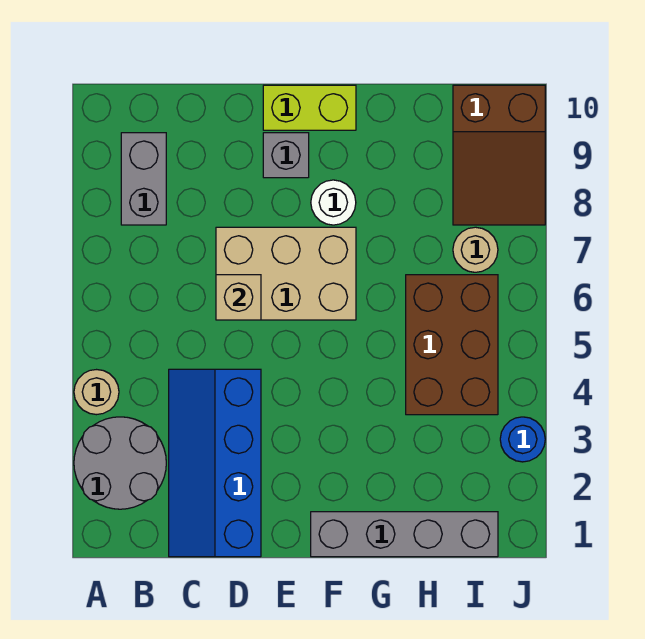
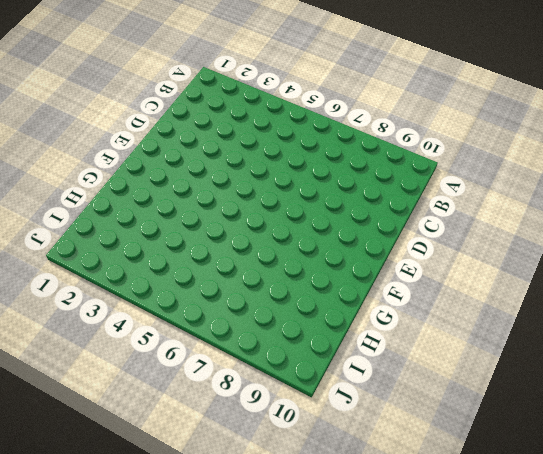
none -> grey round brick A2:B3 level 1
none -> tan round brick A4 level 1
none -> grey brick B8:B9 level 1

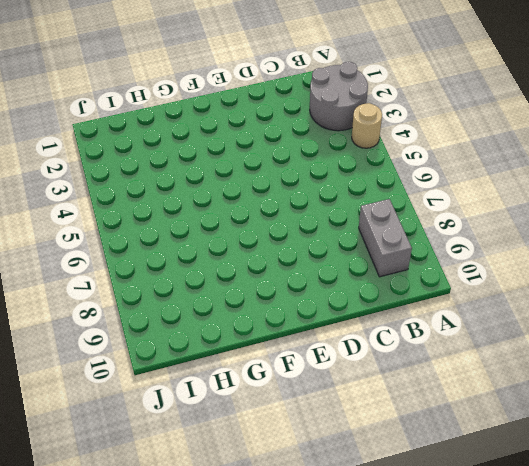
none -> blue slope C1:D4 level 1 top D
none -> tan brick D6:F7 level 1
none -> grey brick E9 level 1

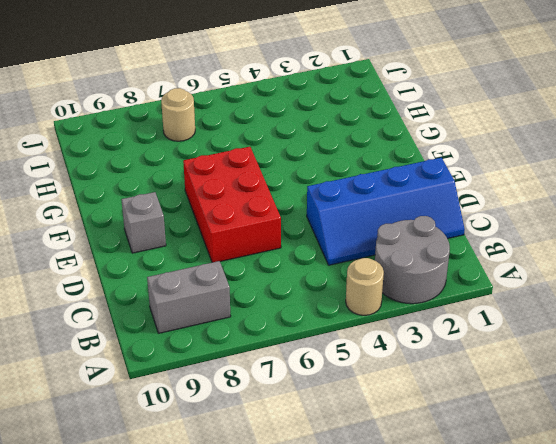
red brick D6:F7 level 1 -> tan brick D6:F7 level 1
none -> lime brick E10:F10 level 1
none -> grey brick F1:I1 level 1
none -> white round brick F8 level 1

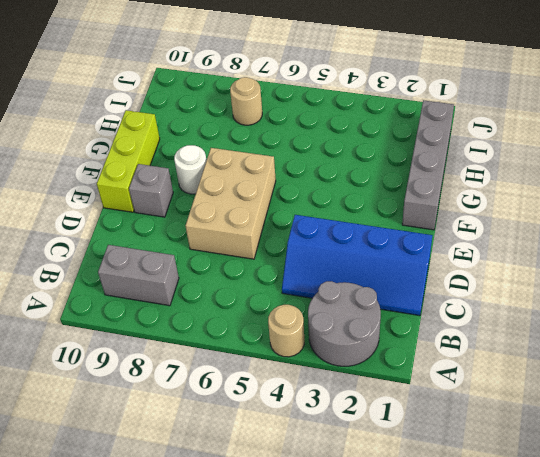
lime brick E10:G10 level 1 -> lime brick E10:F10 level 1
none -> brown brick H4:I6 level 1
none -> brown slope I8:J10 level 1 top 10
none -> blue round brick J3 level 1

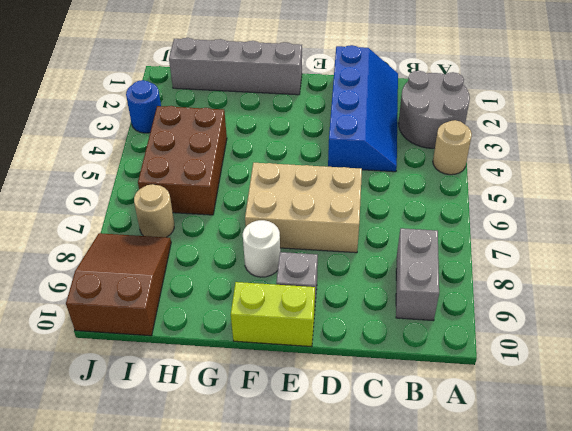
none -> tan brick D6 level 2

